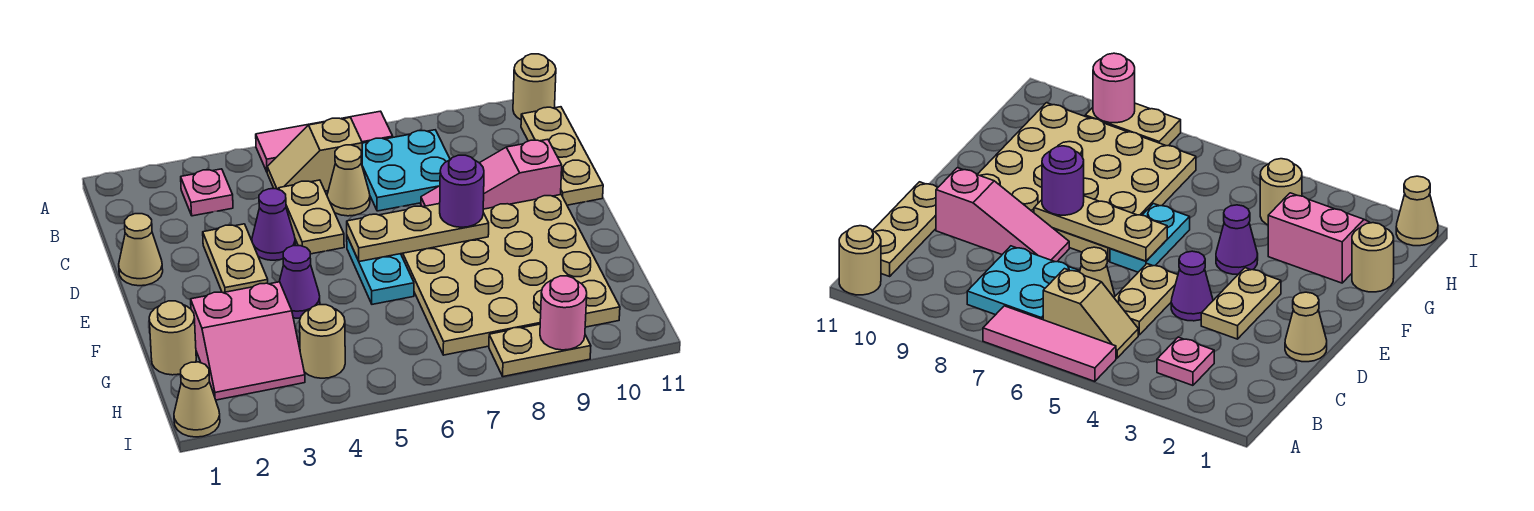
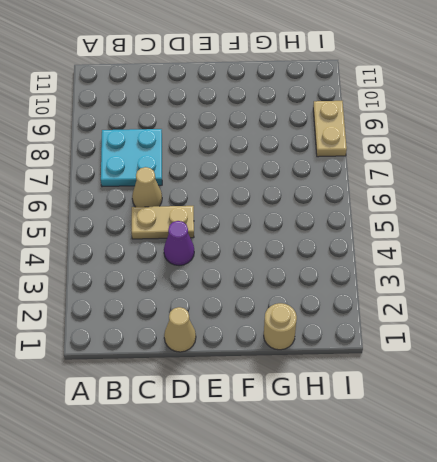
none -> pink tile A5:A7 level 1
none -> tan round brick A11 level 1
none -> pink plate B3 level 1

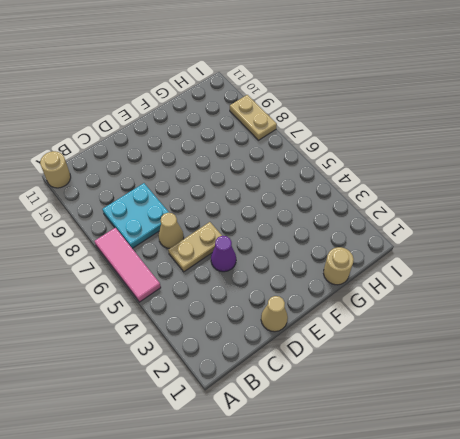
none -> pink plate B3 level 1
none -> tan slope B5:B6 level 1 top 6
none -> tan plate B11:D11 level 1

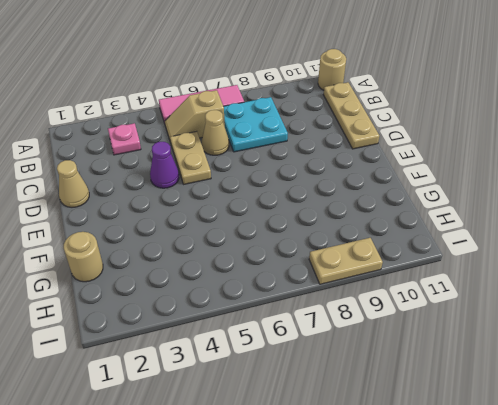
none -> tan plate D3:E3 level 1
none -> pink slope D8:D10 level 1 top 10
none -> cyan plate E6:F6 level 1

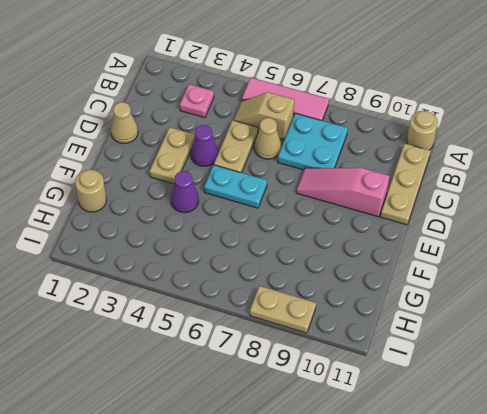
cyan plate E5:E6 level 1 -> cyan plate E6:F6 level 1
none -> tan plate E7:H10 level 1
none -> pink slope G2:H3 level 1 top G
none -> tan round brick H4 level 1

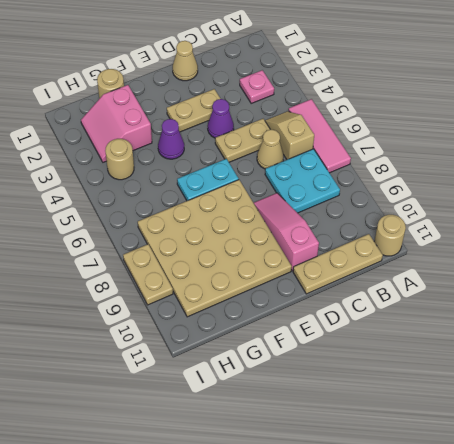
none -> tan cone I1 level 1
none -> tan plate E6:E8 level 2
none -> pink round brick I9 level 2

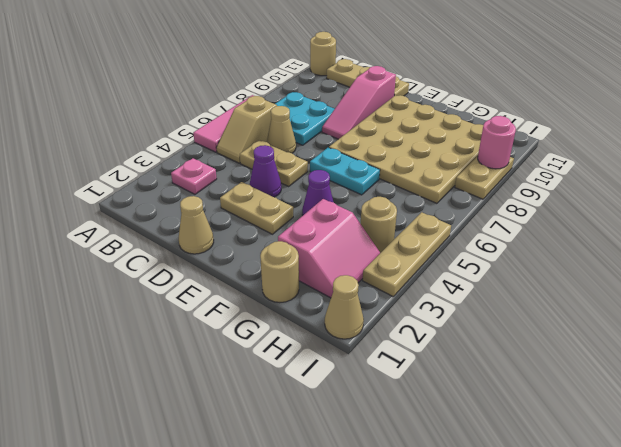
tan plate I3:I5 level 1 -> tan plate E6:E8 level 2
none -> purple round brick E8 level 3

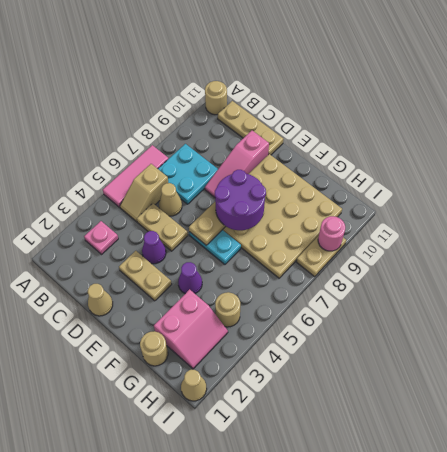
purple round brick E7:F8 level 3 -> purple round brick E8 level 3

